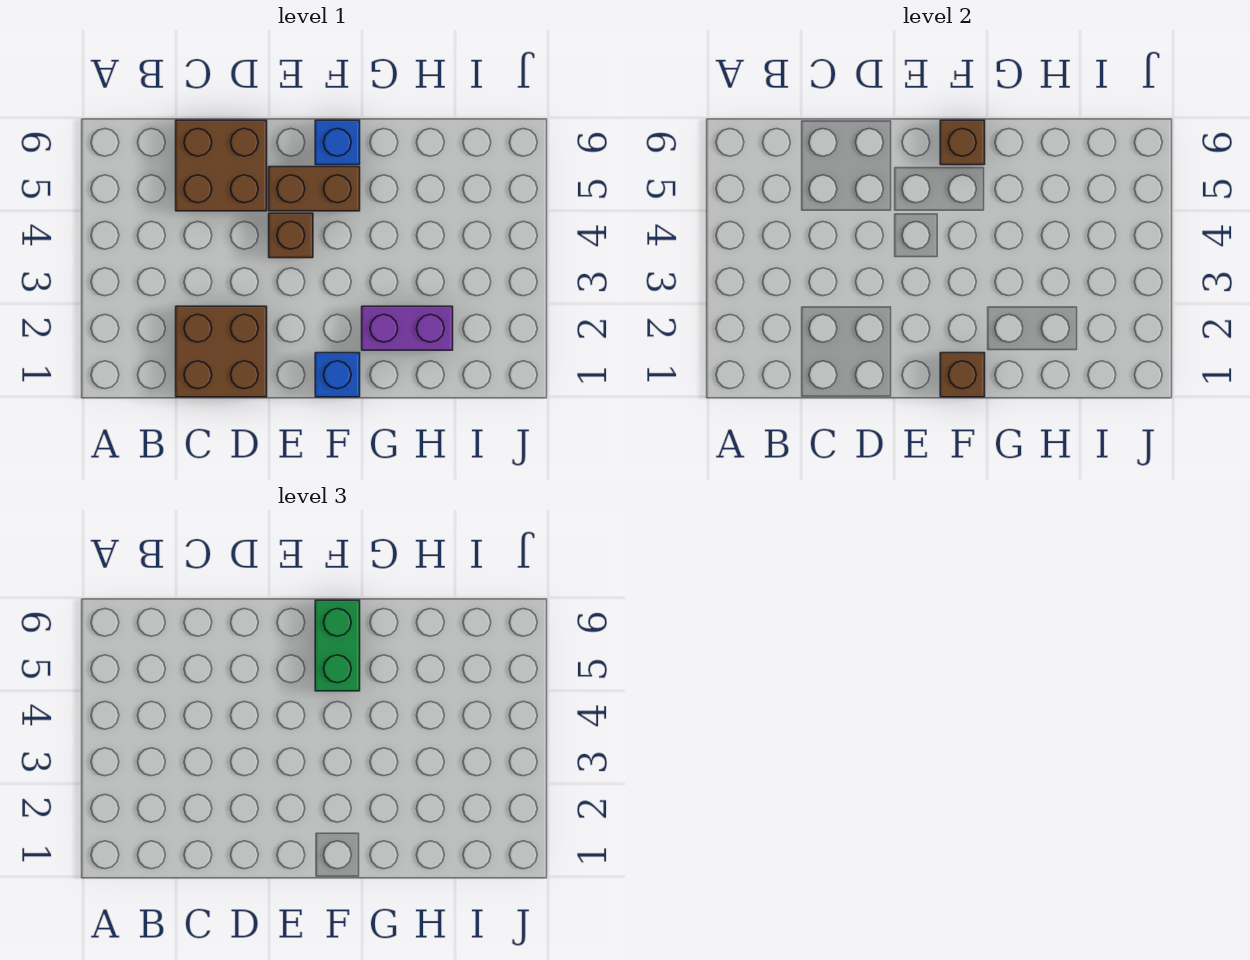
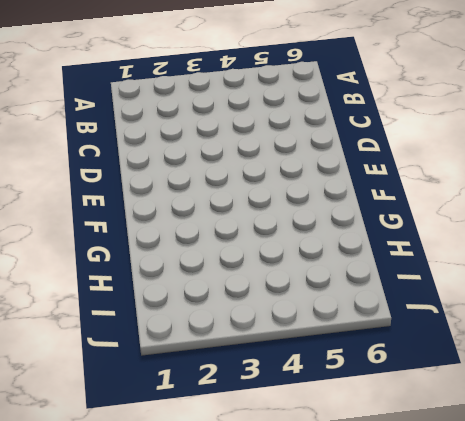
none -> brown brick C1:D2 level 1
none -> brown brick C5:D6 level 1

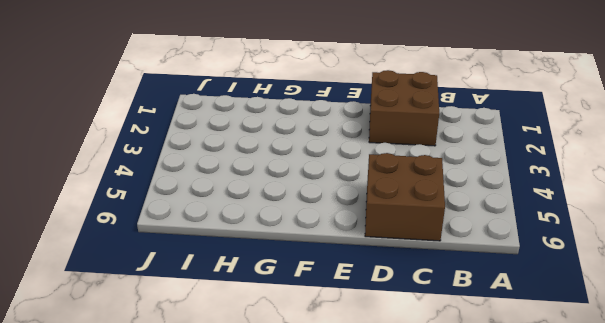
none -> brown brick E4 level 1
none -> brown brick E5:F5 level 1

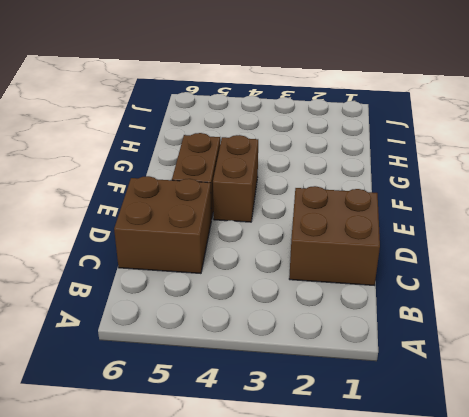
brown brick E4:F4 level 1 -> brown brick E4 level 1
none -> blue brick F1 level 1
none -> blue brick F6 level 1

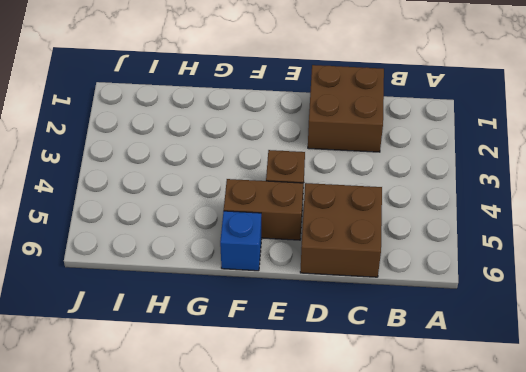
none -> blue brick F1 level 1
none -> purple brick G2:H2 level 1

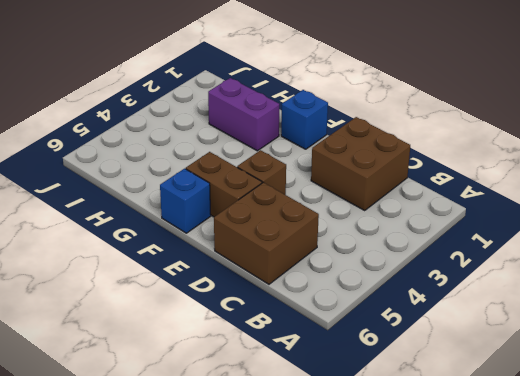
none -> brown brick F1 level 2
none -> brown brick F6 level 2

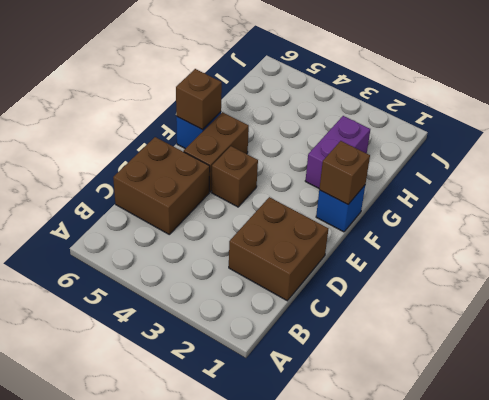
none -> green brick F5:F6 level 3

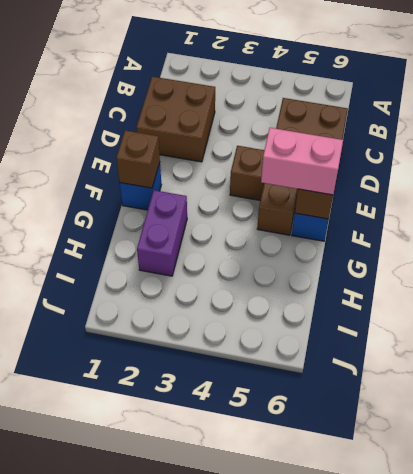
pink brick F5:F6 level 3 -> green brick F5:F6 level 3

